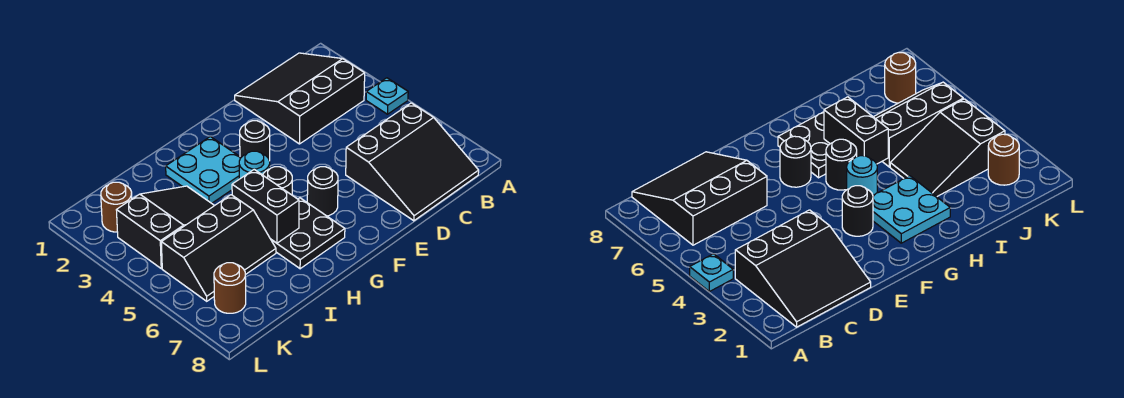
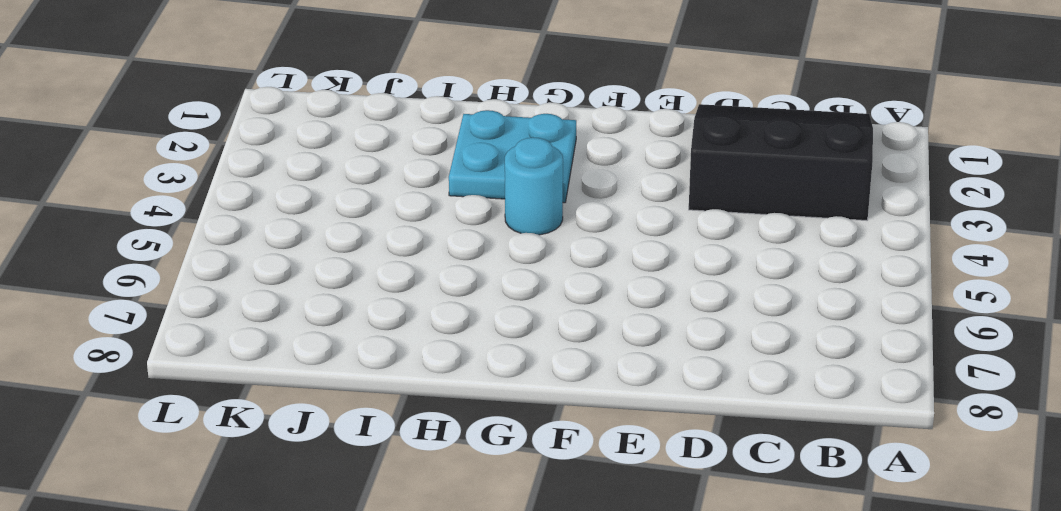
none -> cyan plate A4 level 1
none -> black slope B6:D8 level 1 top 6
none -> black round brick F3 level 1

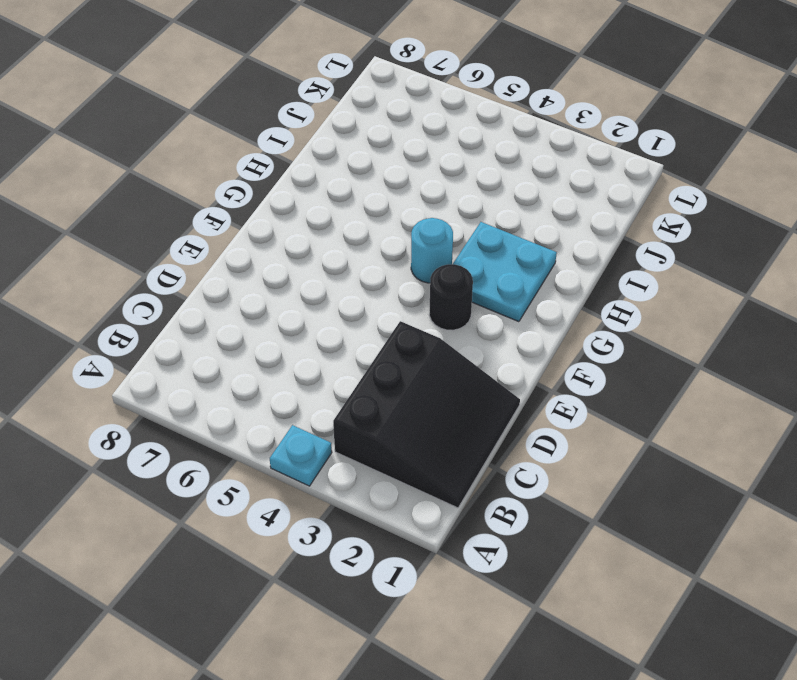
none -> black slope B6:D8 level 1 top 6
none -> black round brick F6 level 1
none -> black round brick G5 level 1

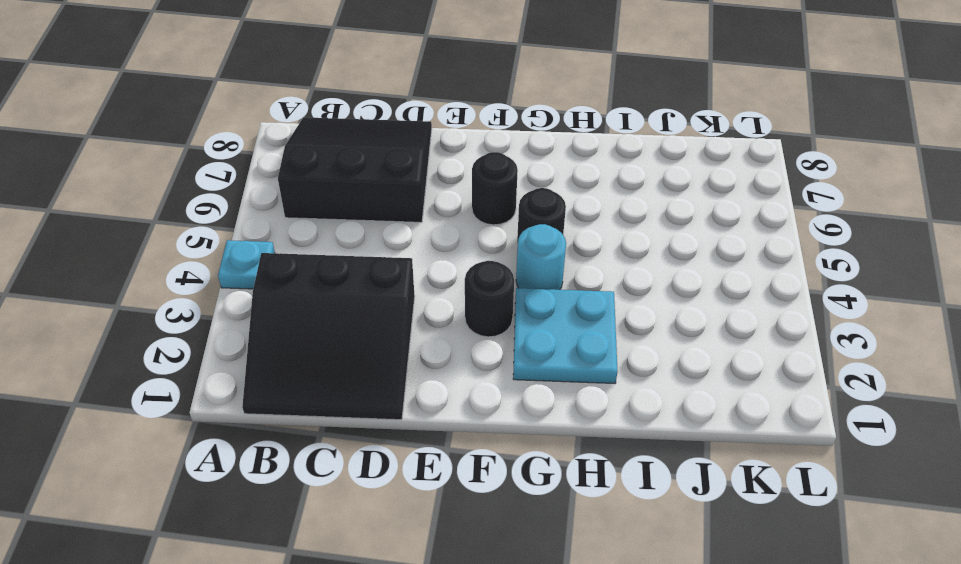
none -> black plate G6:H7 level 1
none -> black slope I3:K4 level 1 top K
none -> black slope I5:K6 level 1 top 5

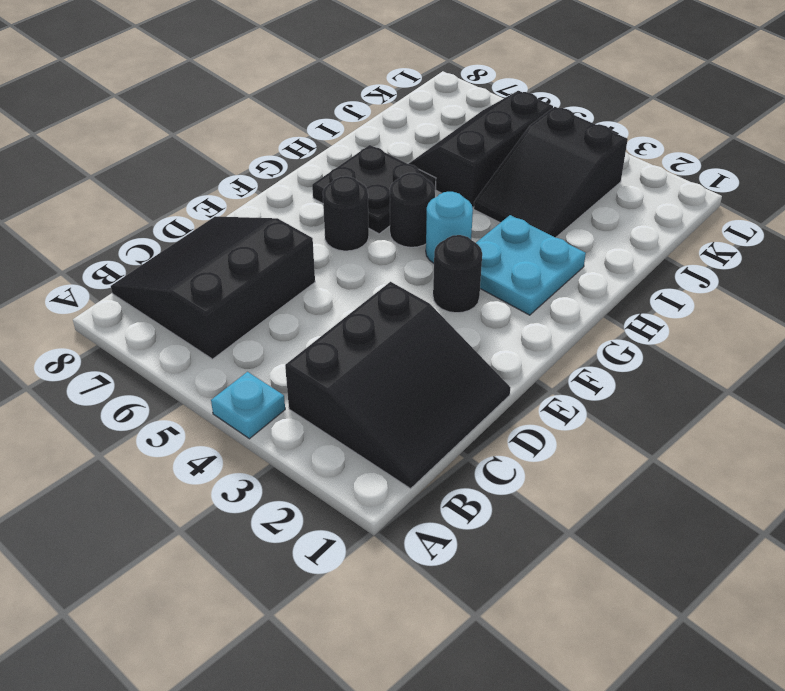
none -> brown round brick K2 level 1
none -> brown round brick K7 level 1
none -> black brick H5:H6 level 2

